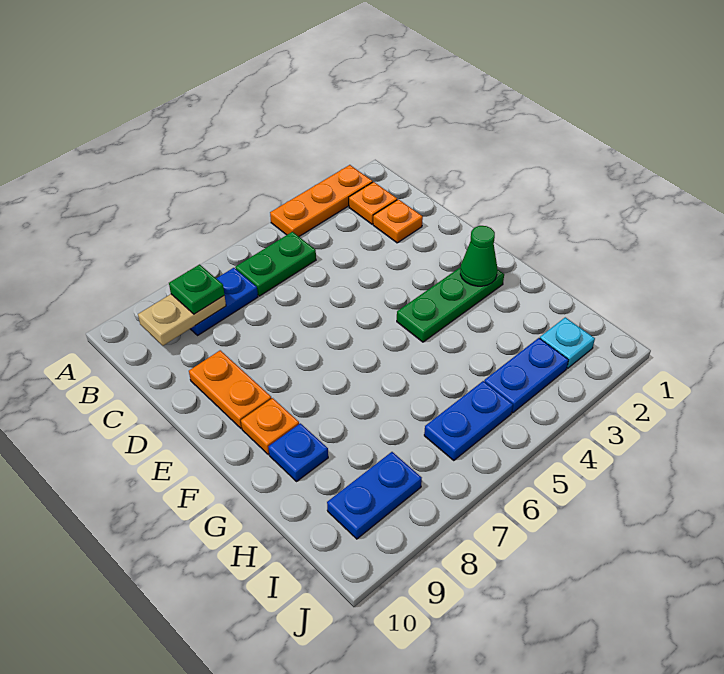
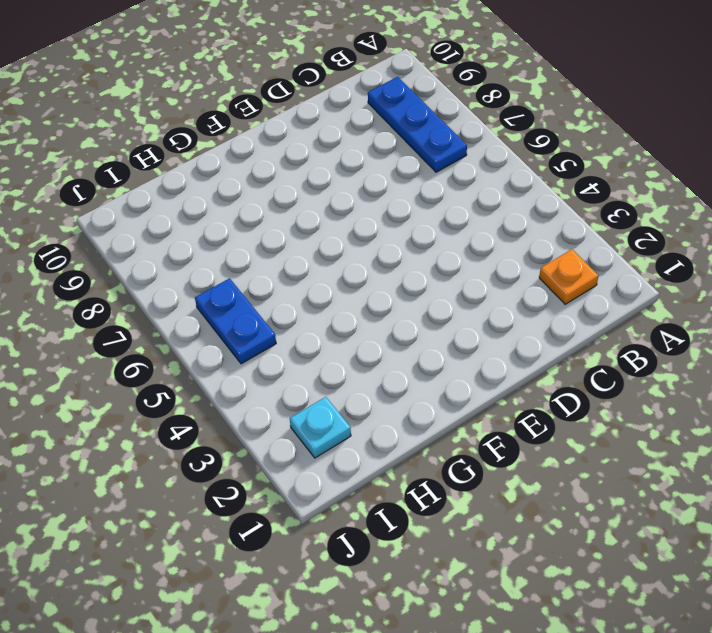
blue plate B7:B9 level 1 -> blue plate B7:B8 level 1
none -> orange plate A2:A4 level 1
none -> green plate B5:B6 level 1
none -> orange plate C2 level 1

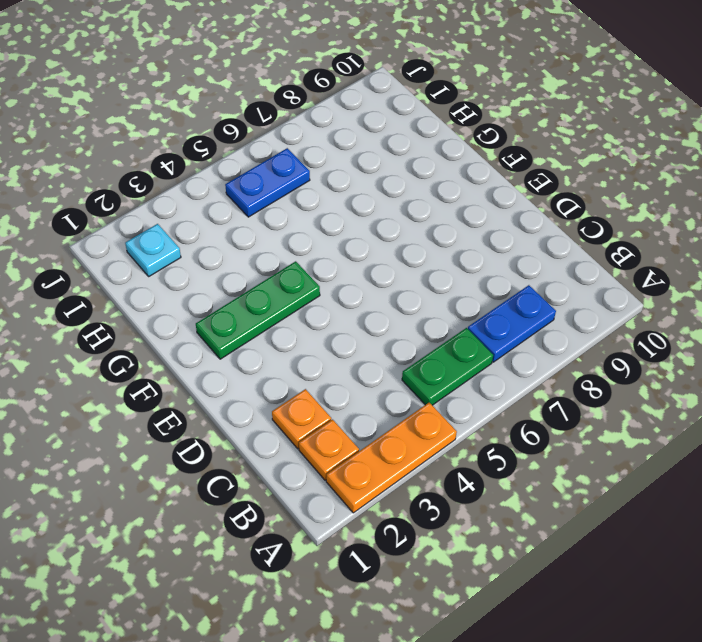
none -> orange plate D9:E9 level 1
none -> orange plate F9 level 1
none -> blue plate G9 level 1

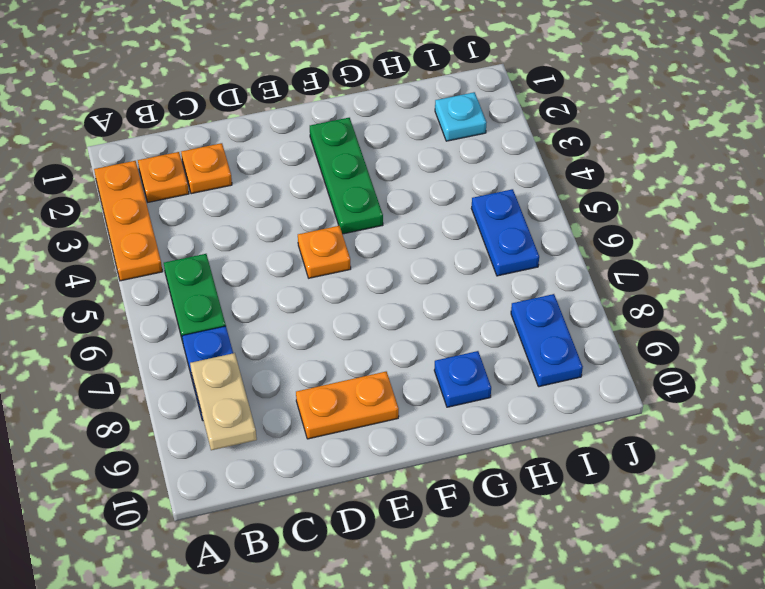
orange plate E5 level 1 -> orange plate F9 level 1
none -> blue plate I3:I4 level 1
none -> green cone F2 level 2
none -> green plate B8 level 3

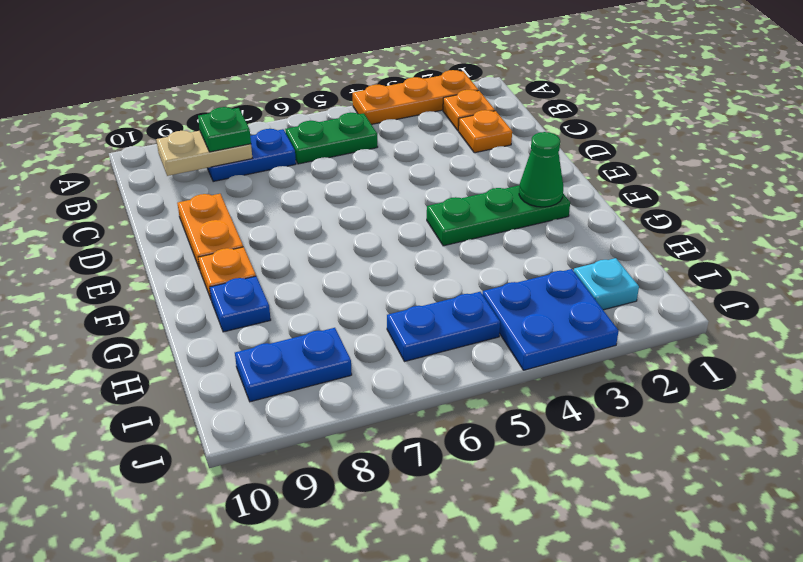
blue plate I3:J4 level 1 -> blue plate I3:I4 level 1

